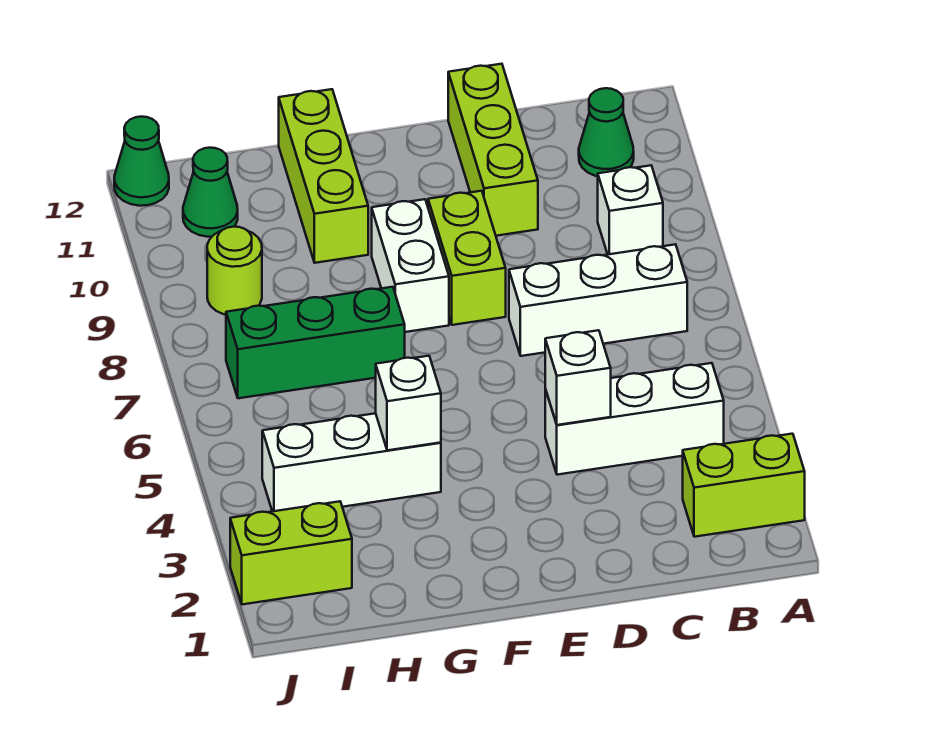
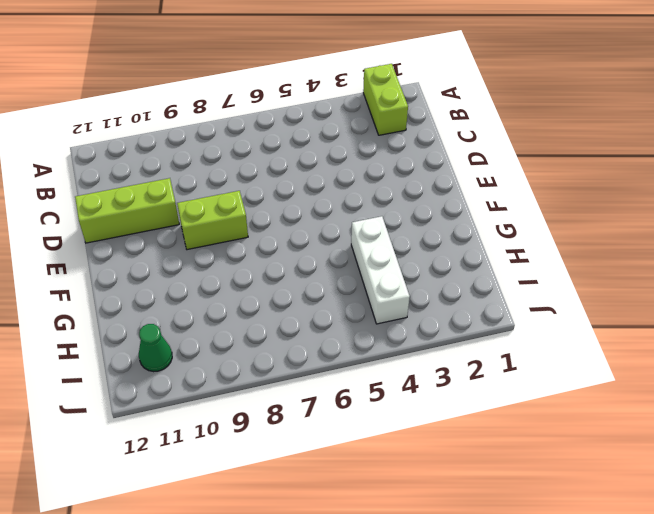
none -> white brick B4:D4 level 1
none -> white brick B7:D7 level 1
none -> white brick B9 level 1

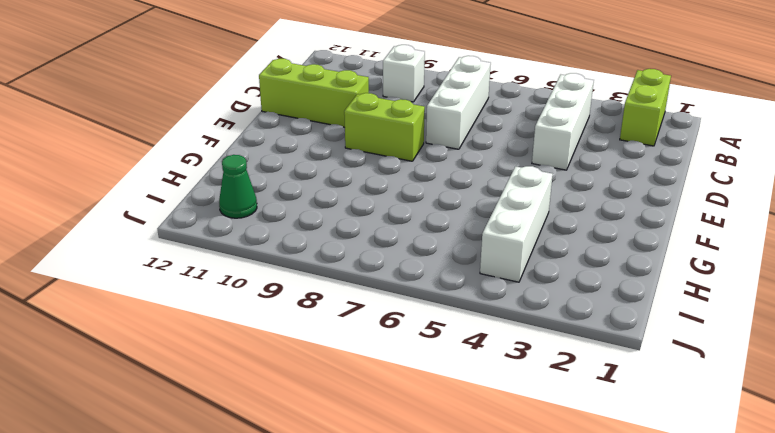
none -> green cone B11 level 1
none -> white brick F8:F9 level 1
none -> green brick G7:I7 level 1

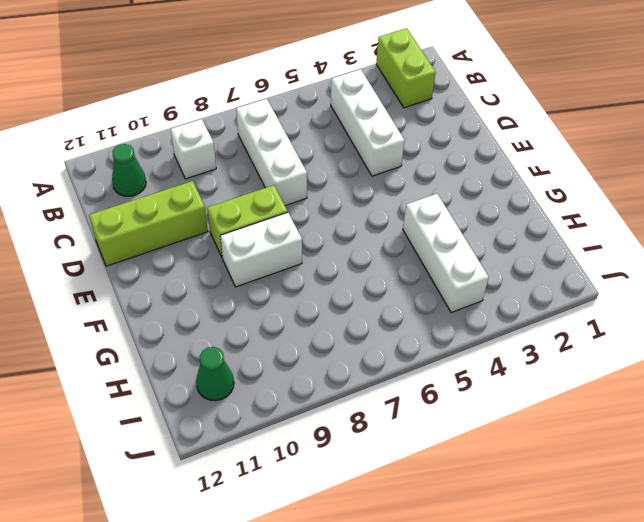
none -> green brick G7:I7 level 1
none -> lime brick G10:G12 level 1
none -> lime brick I2:J2 level 1

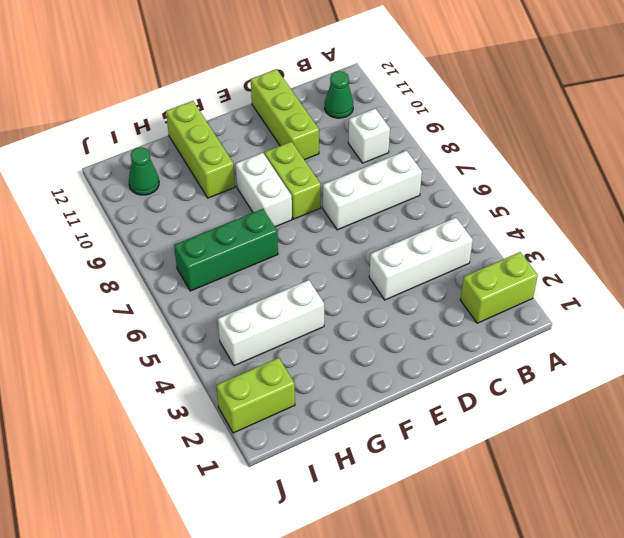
none -> lime round brick I9 level 1
none -> green cone J12 level 1
none -> white brick D4 level 2

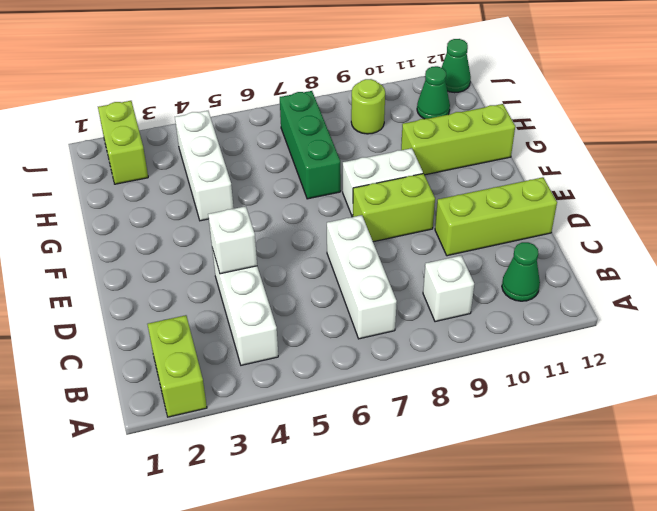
none -> white brick G4 level 2

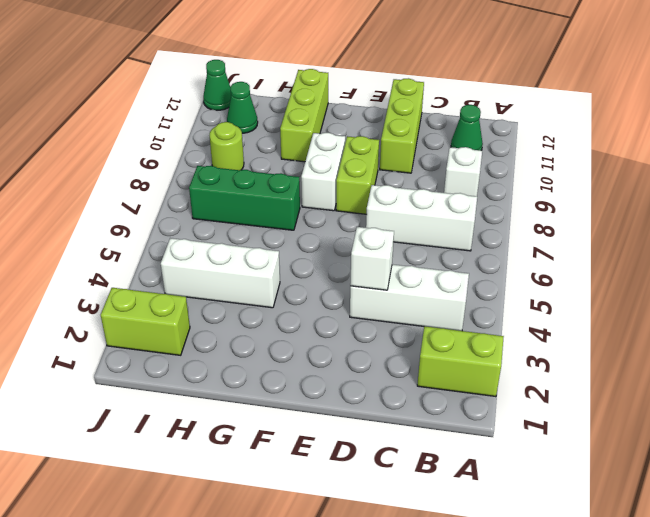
none -> white brick G4 level 2

